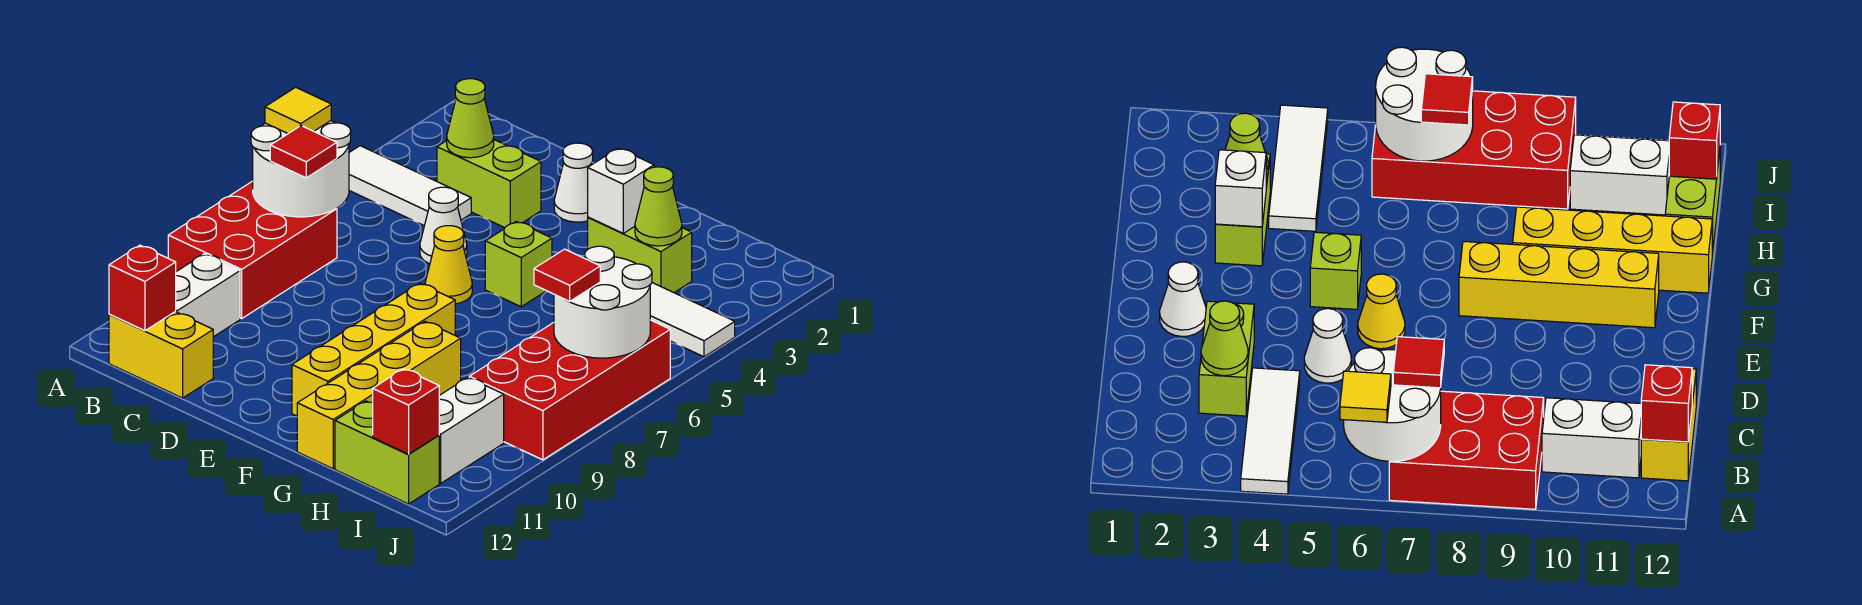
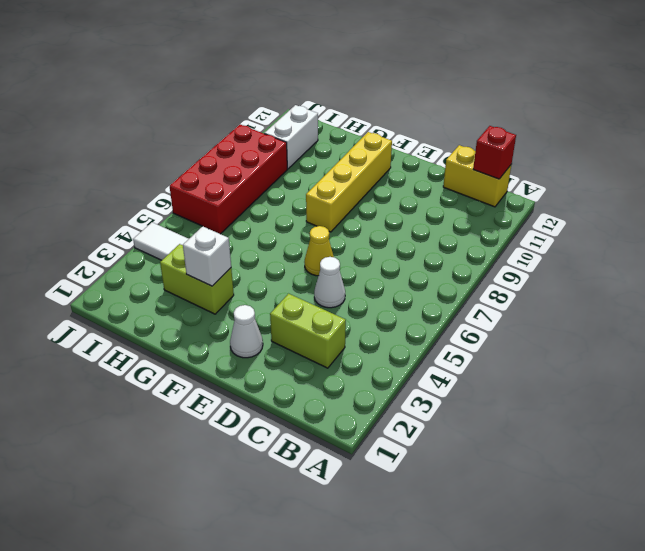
none -> white tile A4:C4 level 1
none -> red brick A7:B9 level 1
none -> white brick B10:B11 level 1

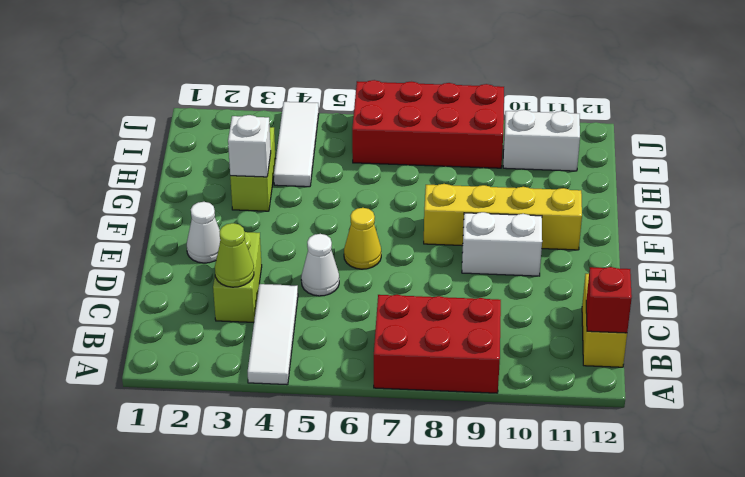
white brick E9:E10 level 1 -> white brick B10:B11 level 1
none -> lime brick F5 level 1
none -> yellow brick G9:G12 level 1
none -> lime brick H12:I12 level 1

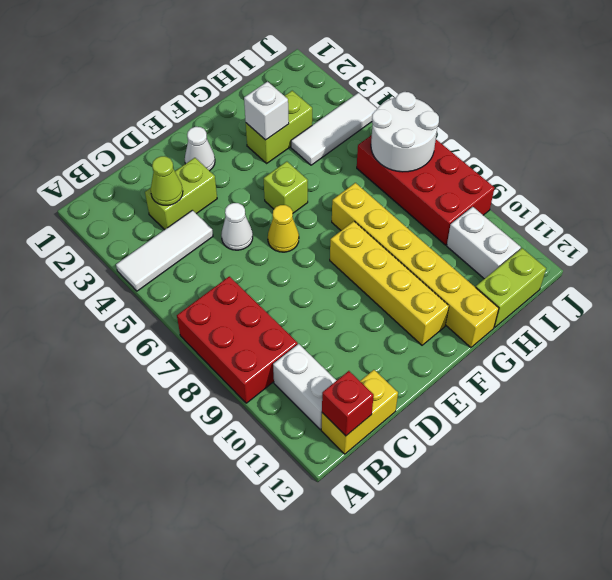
yellow brick G7:G12 level 1 -> yellow brick G9:G12 level 1
none -> white round brick A6:B7 level 2
none -> lime cone H3 level 2
none -> red brick I12 level 2

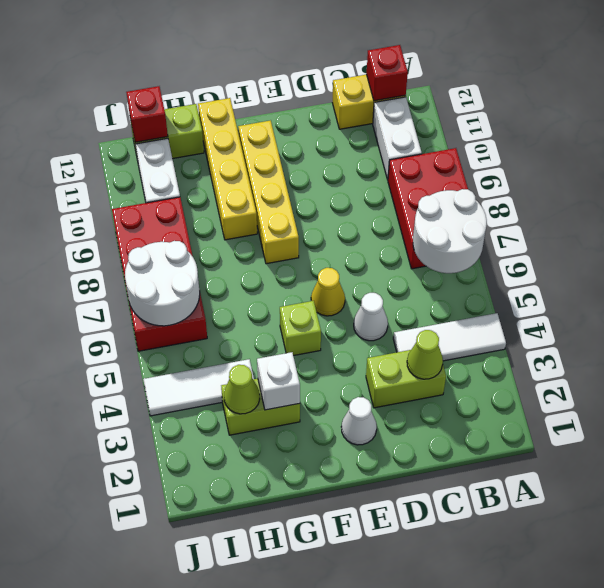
none -> yellow tile A6 level 3
none -> red tile B7 level 3
none -> red tile I7 level 3

